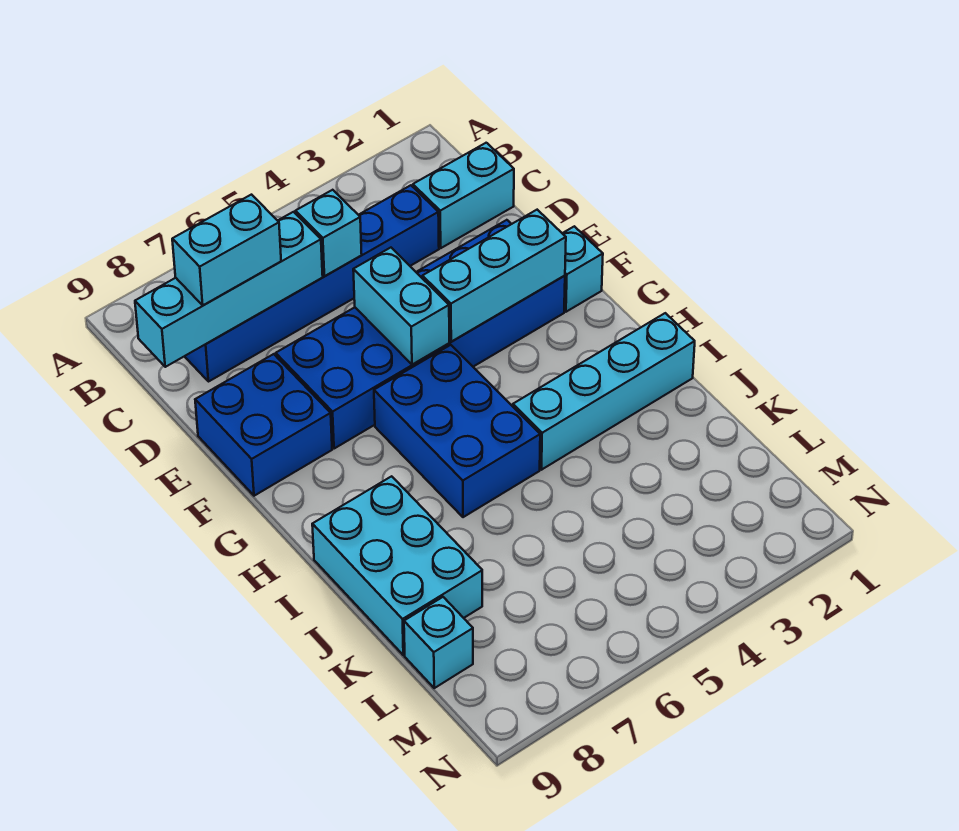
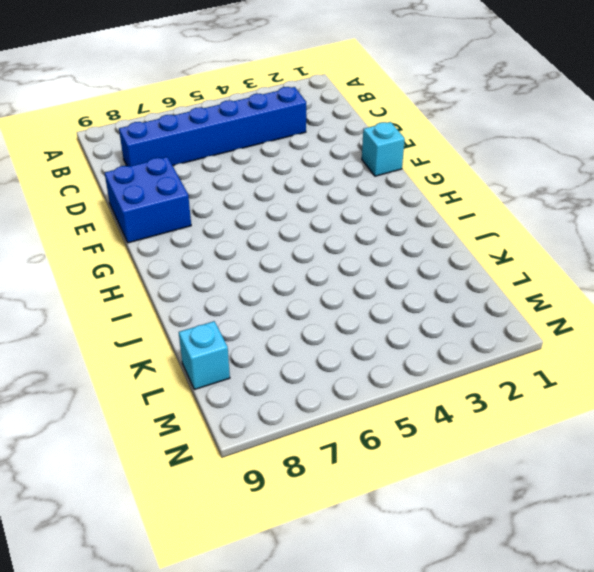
none -> cyan brick C1:C2 level 1
none -> blue brick E2:F7 level 1
none -> blue brick G5:I6 level 1

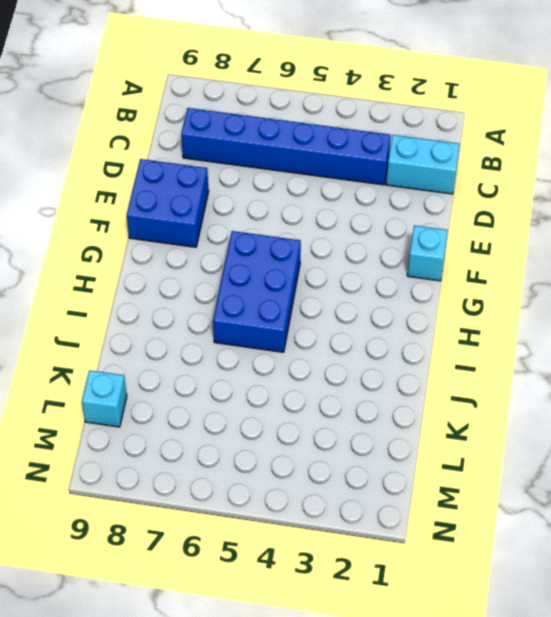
none -> blue brick E2:F7 level 1
none -> cyan brick I1:I4 level 1
none -> cyan brick I8:K9 level 1

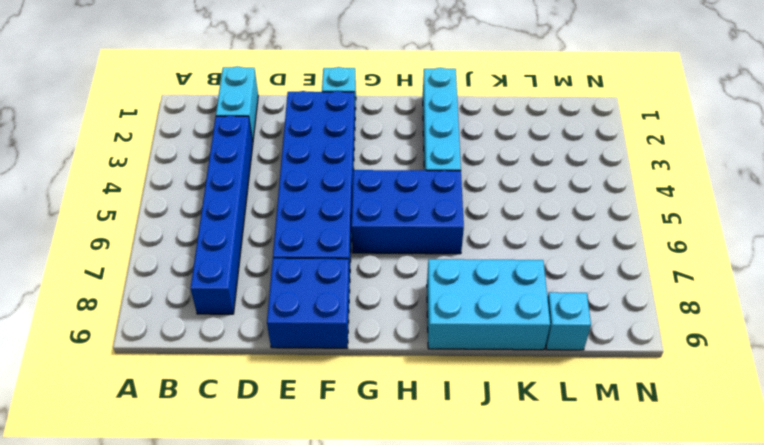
none -> cyan brick C5 level 2
none -> cyan brick C6:C9 level 2
none -> cyan brick E5:F5 level 2

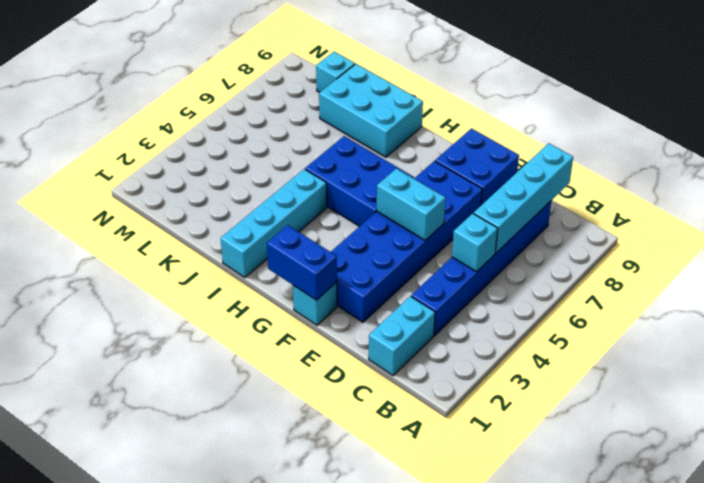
blue brick F1:G1 level 2 -> none
none -> cyan brick F2:F4 level 2
none -> cyan brick C7:C8 level 3

